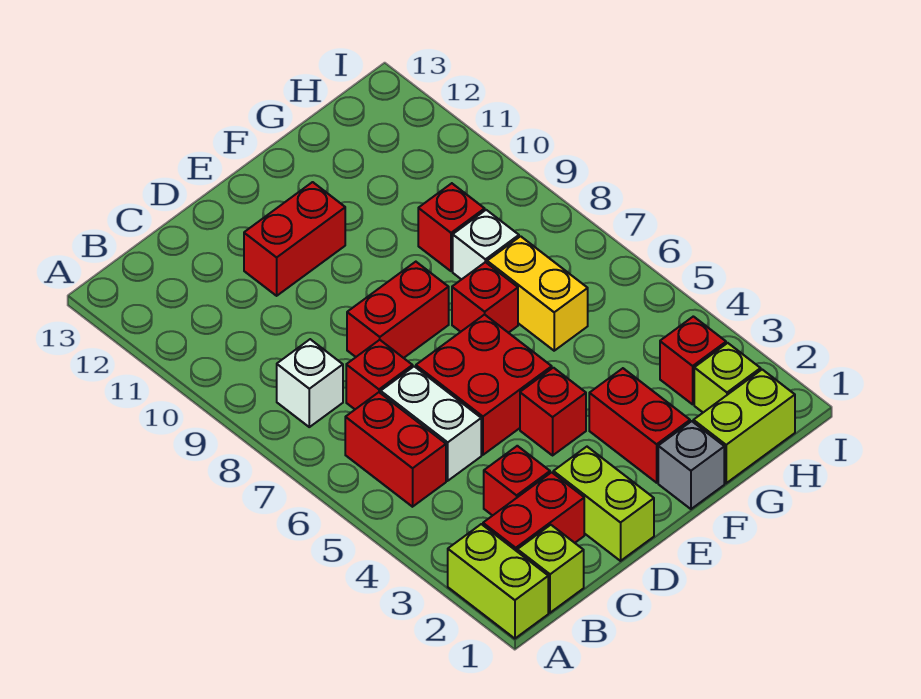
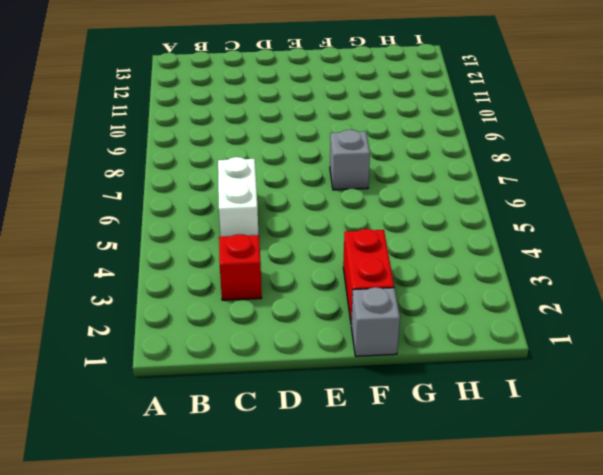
grey brick F7 level 1 -> red brick F7 level 1
none -> lime brick A1:A2 level 1
none -> lime brick B1 level 1
none -> red brick B2:C2 level 1

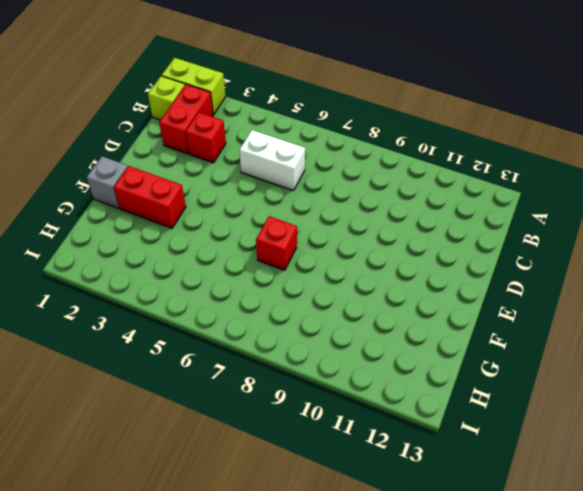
none -> red brick B5:B6 level 1
none -> white brick B8 level 1
none -> red brick C7 level 1

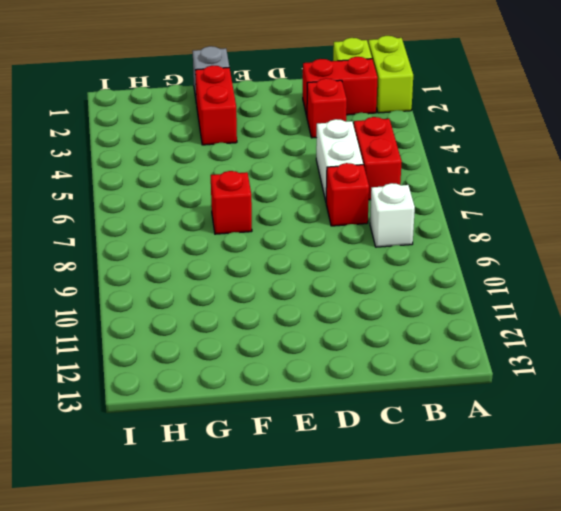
none -> lime brick D1:D2 level 1
none -> red brick D5:E6 level 1
none -> red brick D8:E8 level 1

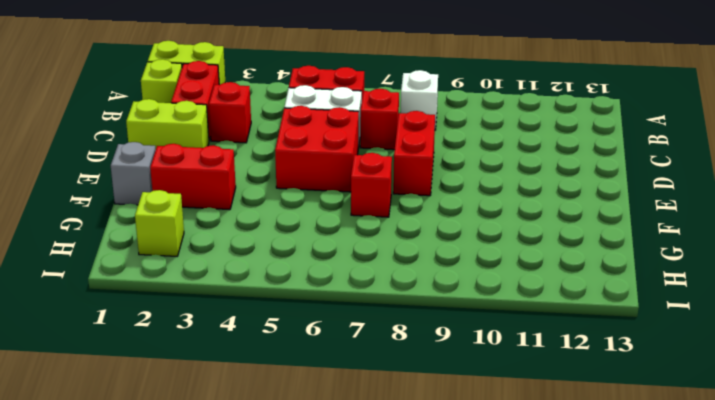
none -> red brick D11:E11 level 1
none -> red brick E4 level 1
none -> lime brick G1:H1 level 1

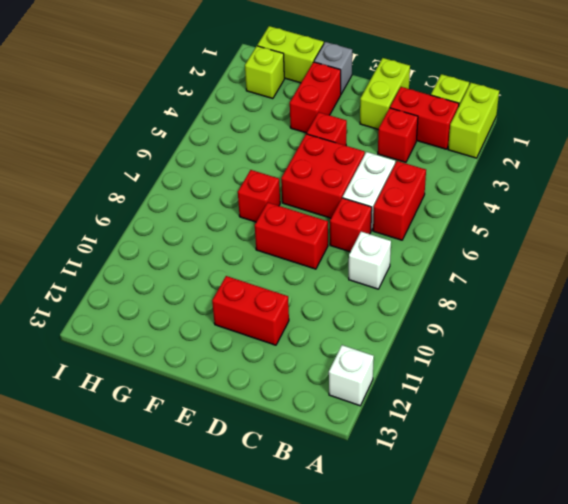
white brick A12 level 1 -> white brick G8 level 1
none -> yellow brick G6:G7 level 1
none -> red brick G9 level 1
none -> red brick H3 level 1

